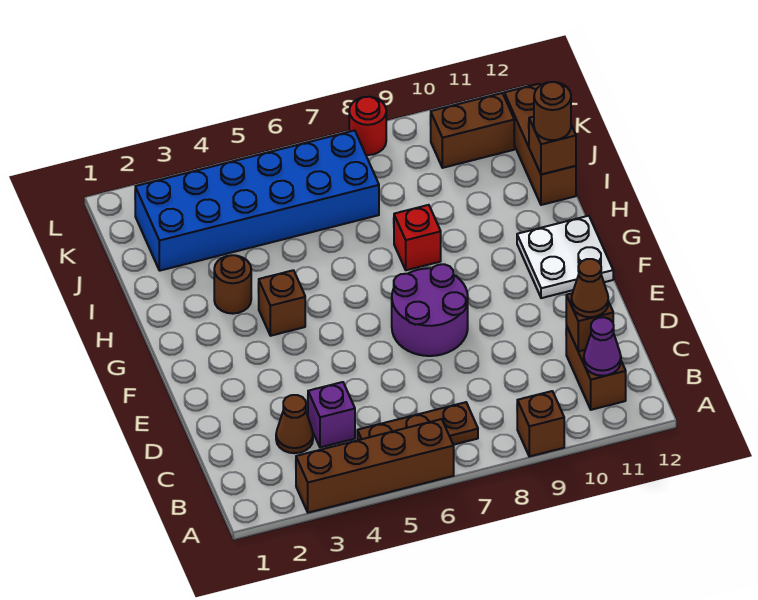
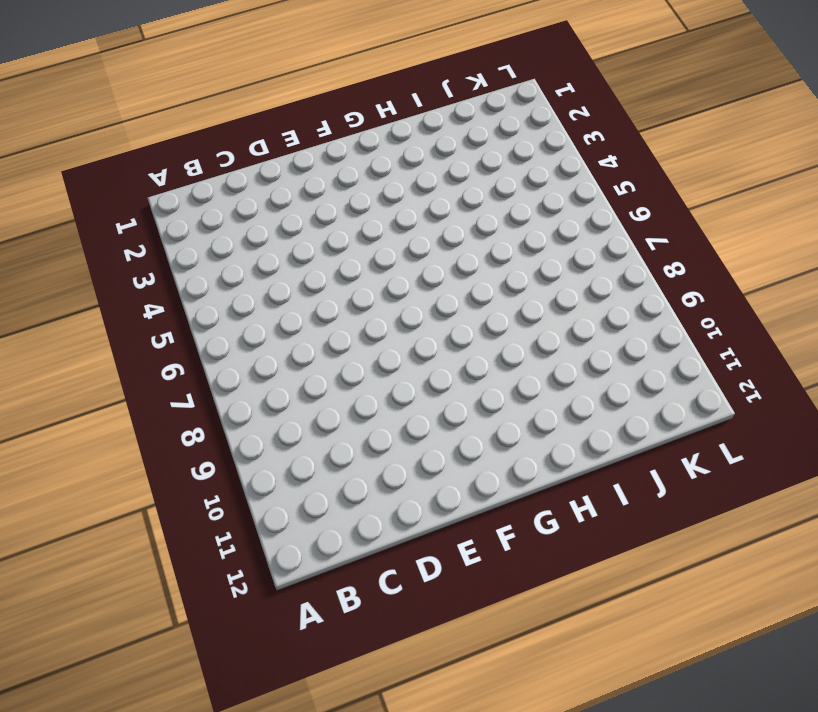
none -> brown brick A3:A6 level 1
none -> brown brick A9 level 1
none -> brown plate B5:B7 level 1

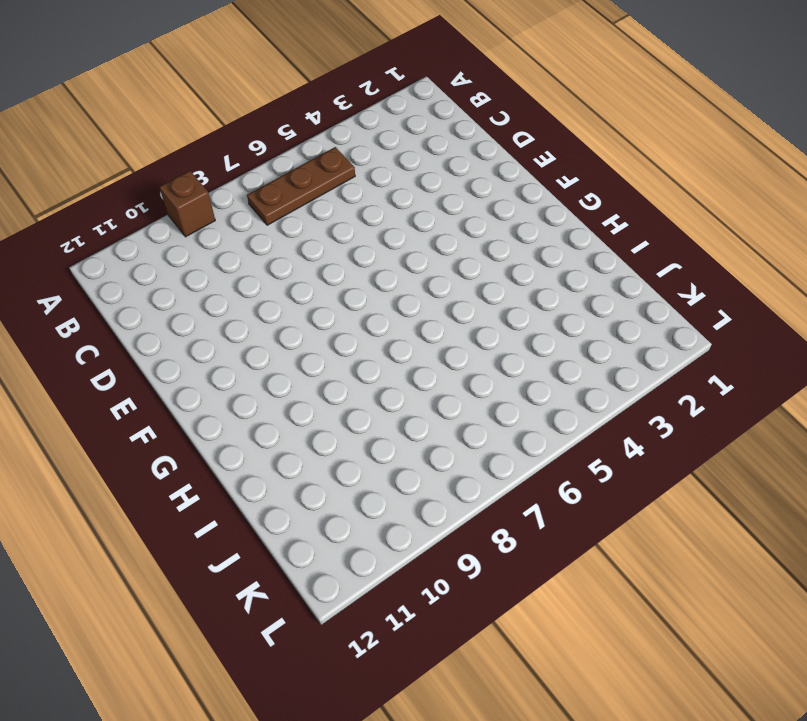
none -> brown brick A3:A6 level 1
none -> brown brick B11:C11 level 1
none -> brown cone C3 level 1

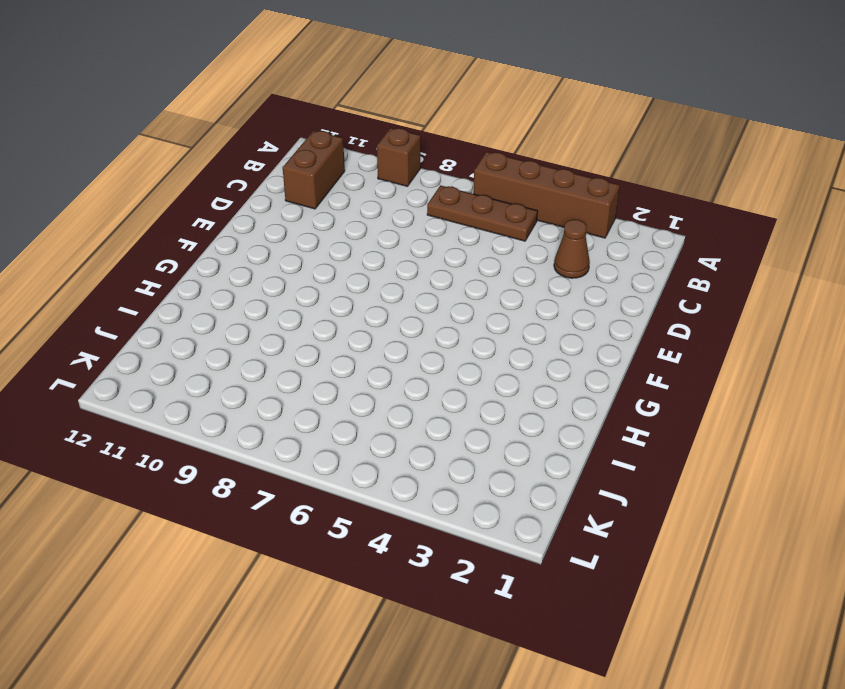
none -> purple brick C4 level 1
none -> purple round brick E7:F8 level 1
none -> white plate F11:G12 level 1

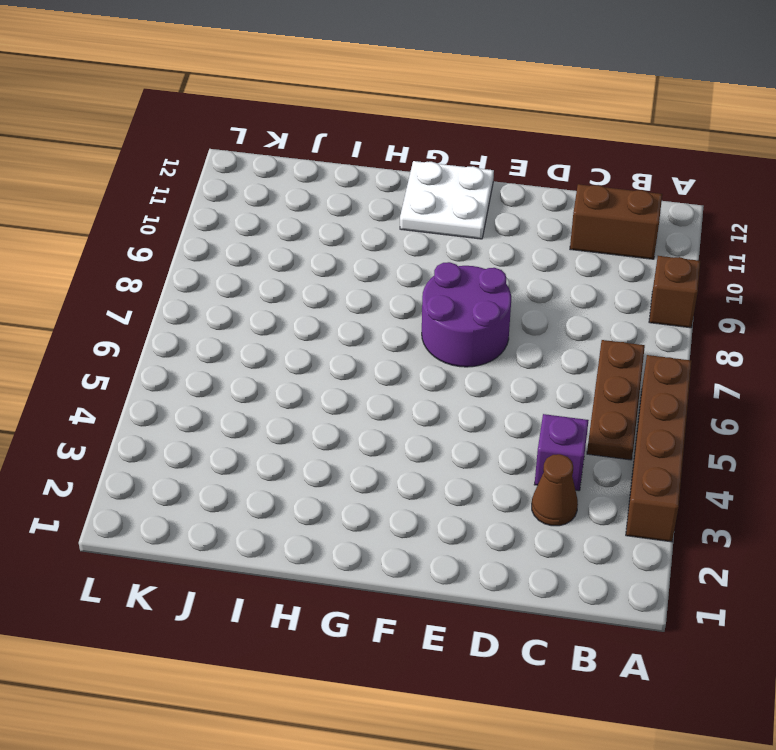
none -> brown brick G4 level 1
none -> brown round brick H3 level 1
none -> red brick H8 level 1

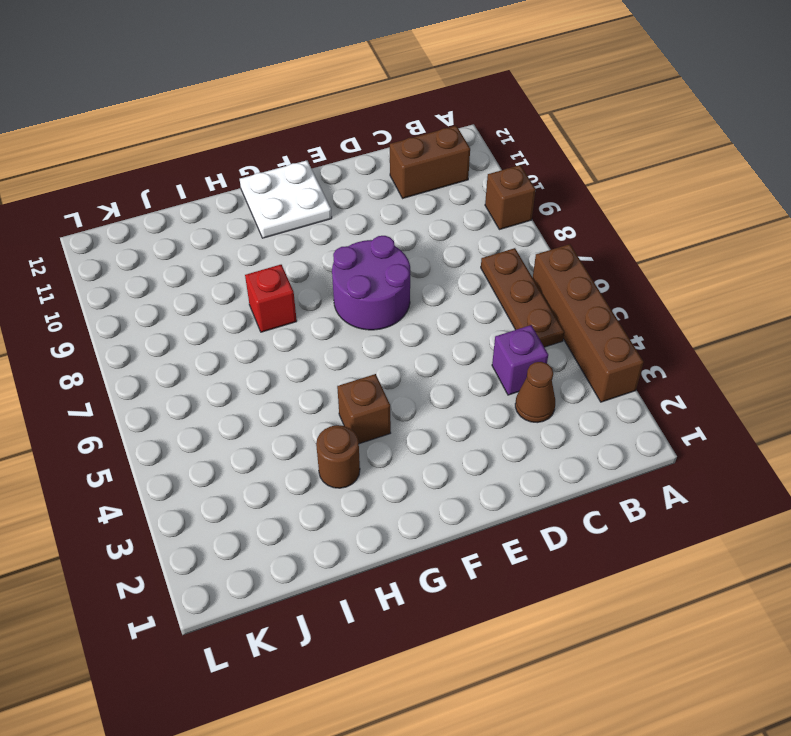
none -> brown brick I12:K12 level 1
none -> blue brick J2:K7 level 1
none -> brown brick K10:K11 level 1

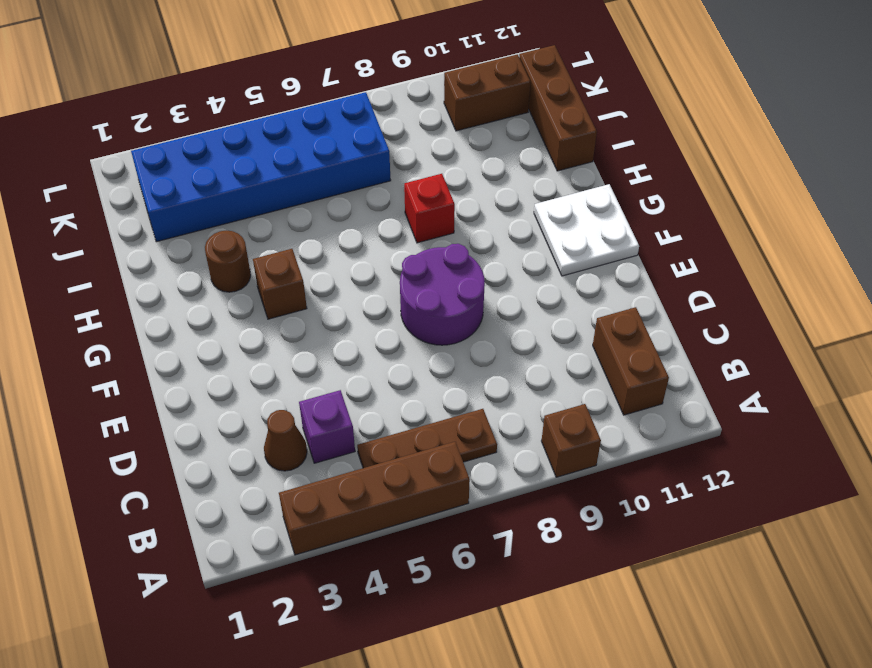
none -> red round brick L8 level 1
none -> purple cone B11 level 2
none -> brown brick C11 level 2

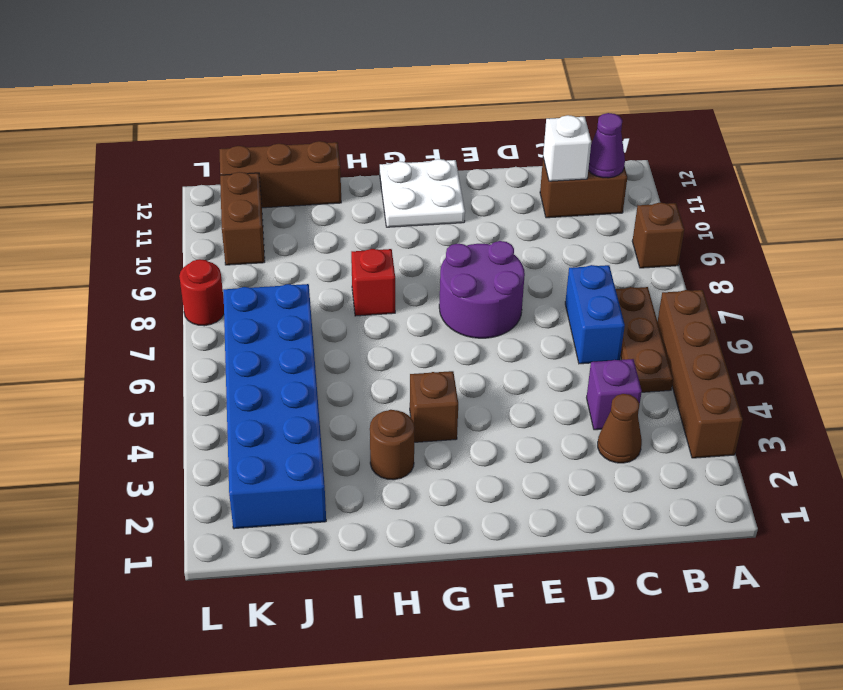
blue brick C6:C7 level 1 -> none
white brick C11 level 2 -> brown brick C11 level 2
none -> brown brick I12 level 2
none -> brown cone C11 level 3
none -> brown round brick I12 level 3

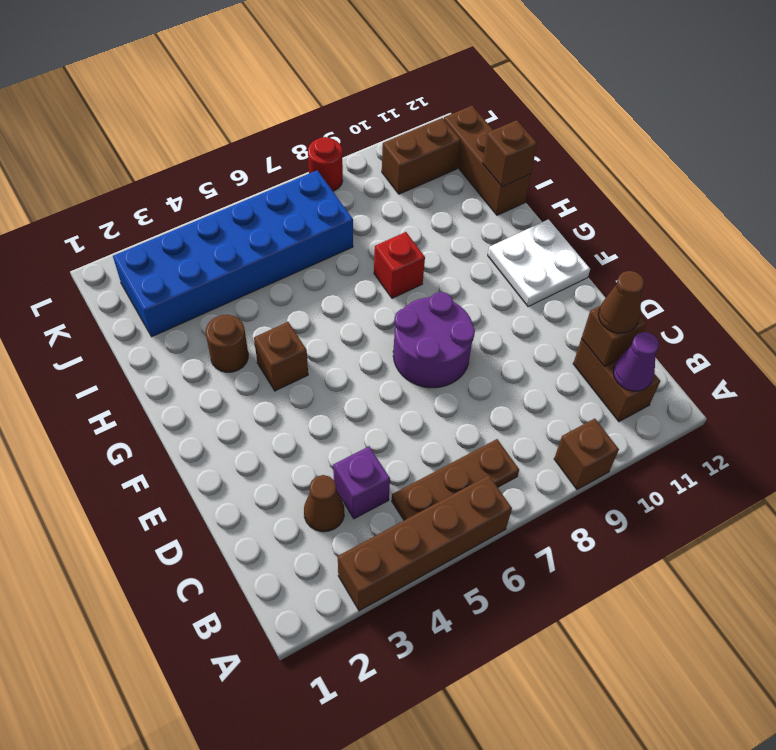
none -> brown round brick I12 level 3

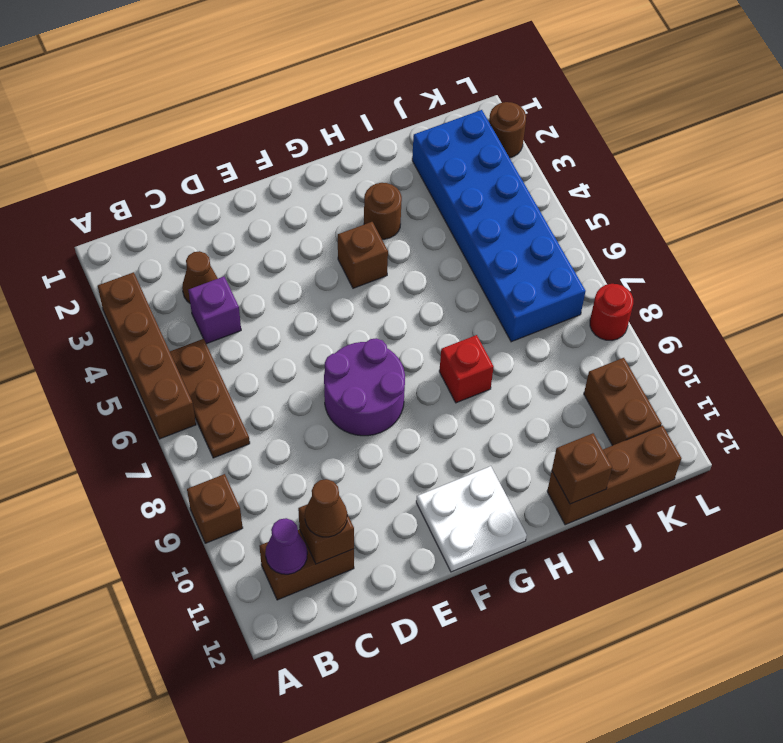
brown round brick L2 level 1 -> brown round brick I12 level 3

